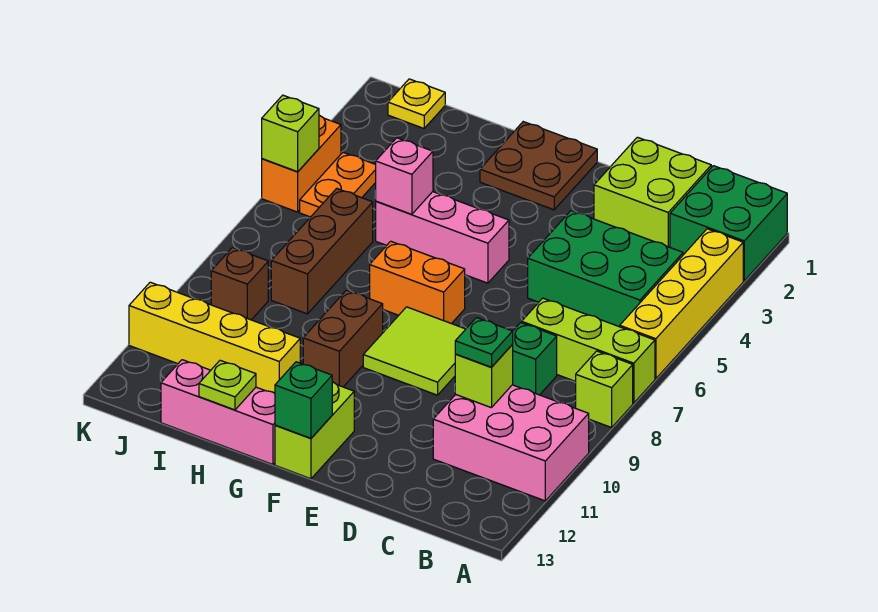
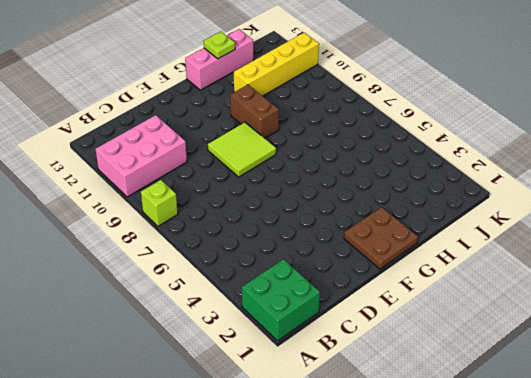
none -> yellow brick A3:A6 level 1
none -> lime brick A7:C7 level 1
none -> green brick B4:D5 level 1

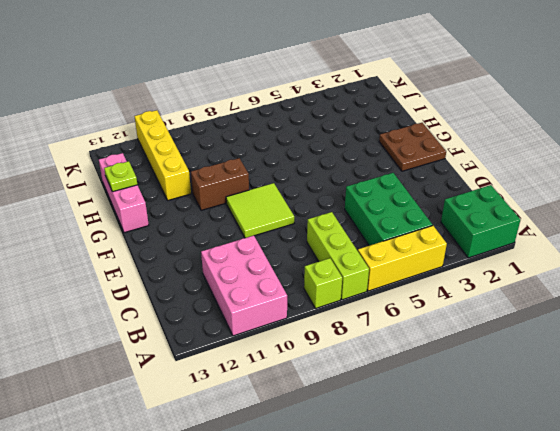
yellow brick A4:A6 level 1 -> yellow brick A3:A6 level 1
none -> lime brick C1:D2 level 1
none -> green brick C8 level 1
none -> pink brick F5:H5 level 1

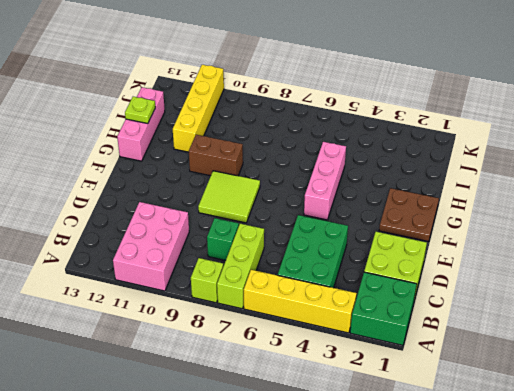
none -> orange brick F7:G7 level 1
none -> lime brick F12:F13 level 1
none -> brown brick I6:I8 level 1

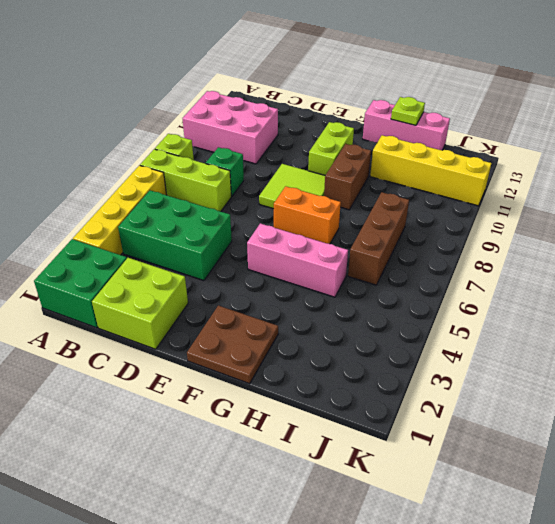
lime brick F10:F11 level 1 -> lime brick F12:F13 level 1
none -> yellow plate J1 level 1
none -> orange plate J4:J5 level 1
none -> brown brick J9 level 1

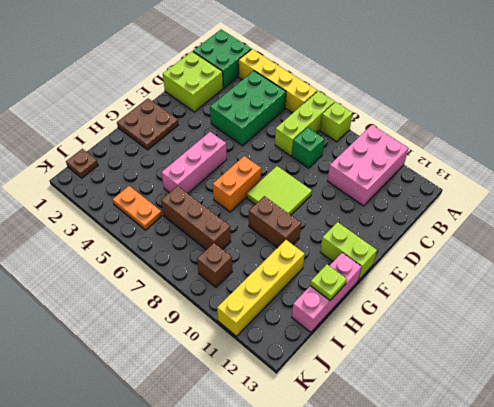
brown plate J1 level 1 -> yellow plate J1 level 1
none -> orange brick K4:K5 level 1
none -> lime brick C10 level 2
none -> green brick F13 level 2

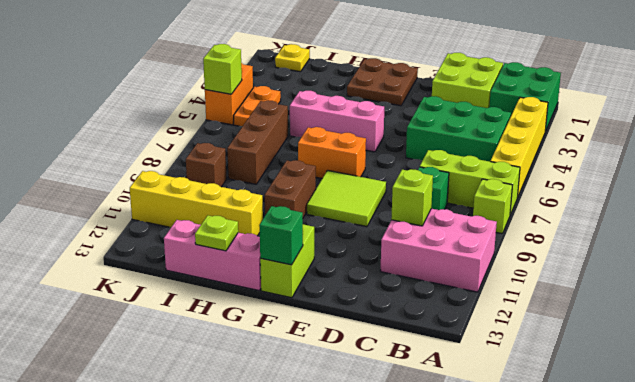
none -> pink brick H5 level 2
none -> green plate C10 level 3

